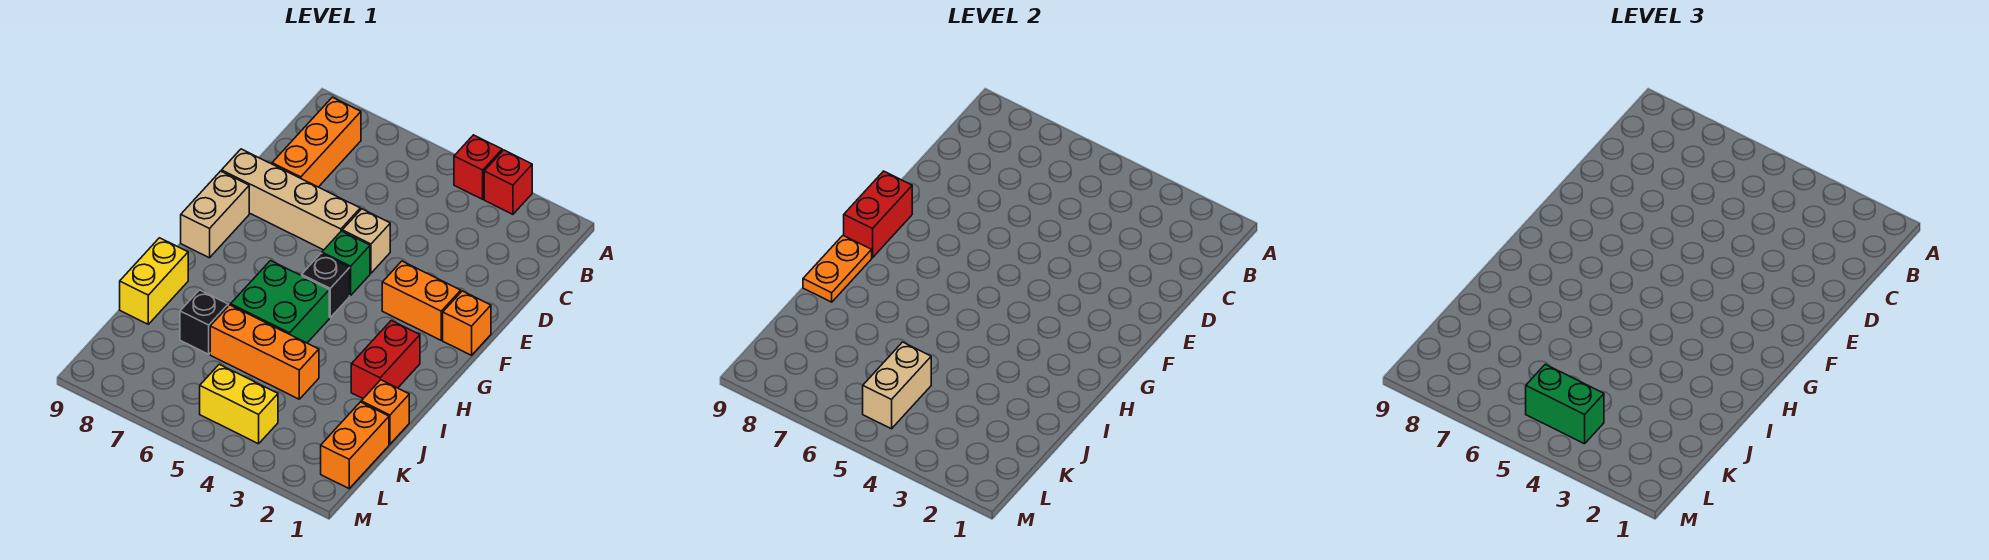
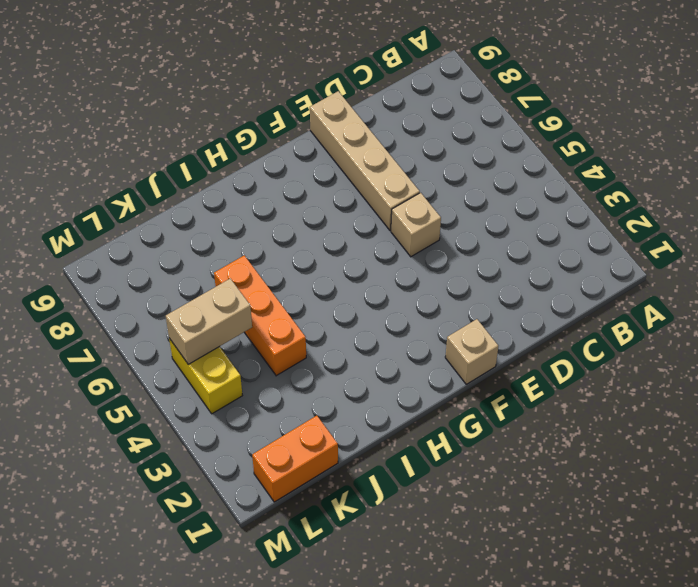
tan brick F1 level 1 -> orange brick F1 level 1
none -> red brick A3 level 1
none -> red brick A4 level 1
none -> orange brick B8:D8 level 1

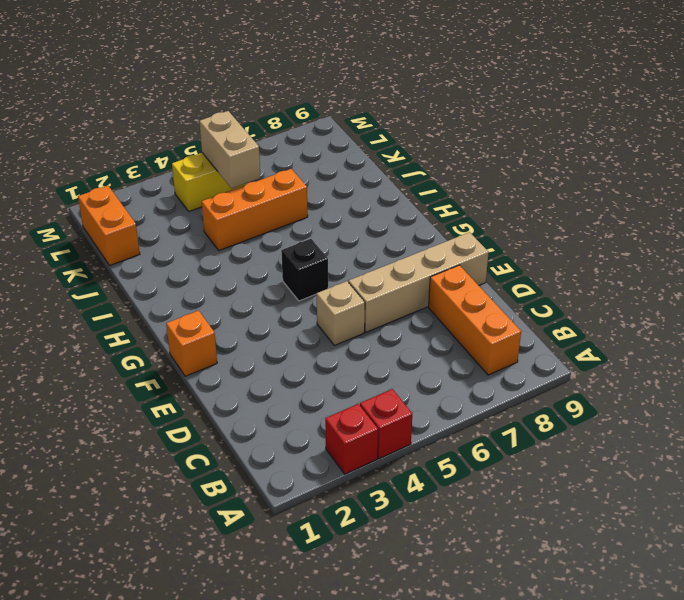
none -> orange brick F2:F3 level 1
none -> green brick F5 level 1
none -> tan brick F9:G9 level 1

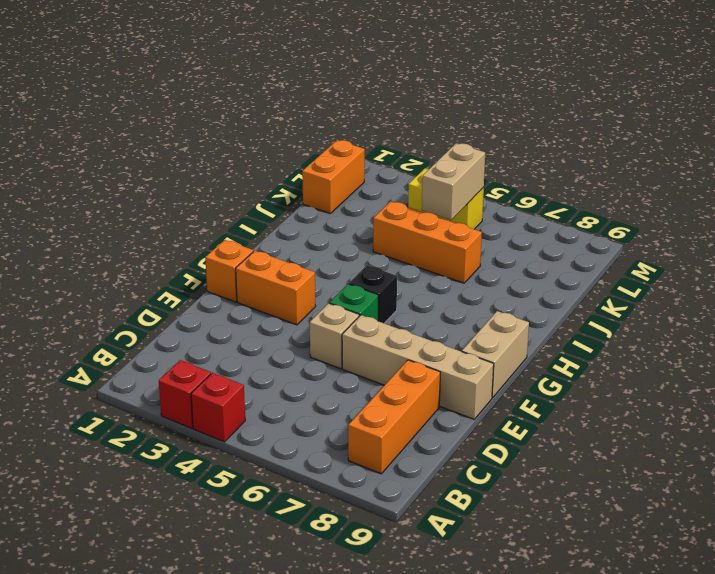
none -> red brick H2:I2 level 1
none -> green brick H5:I6 level 1
none -> yellow brick I9:J9 level 1

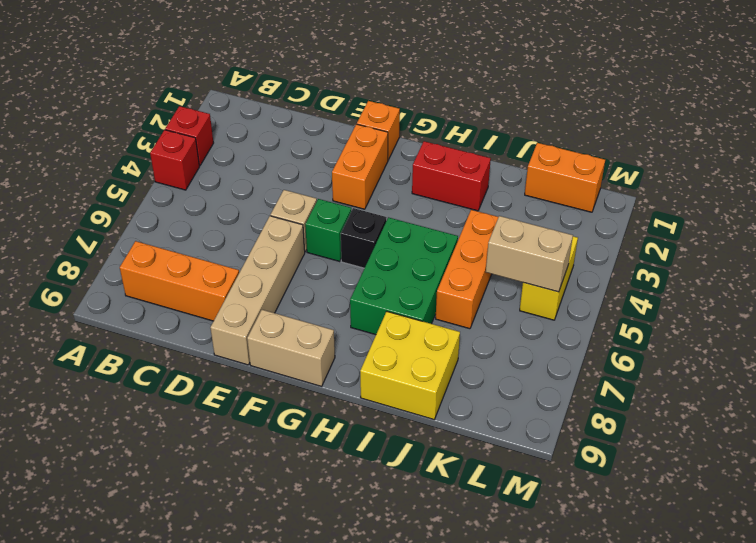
green brick H5:I7 level 1 -> green brick H5:I6 level 1
yellow brick I8:J9 level 1 -> yellow brick I9:J9 level 1
none -> orange brick J1 level 1
none -> black brick J7 level 1
none -> red brick F9:G9 level 2

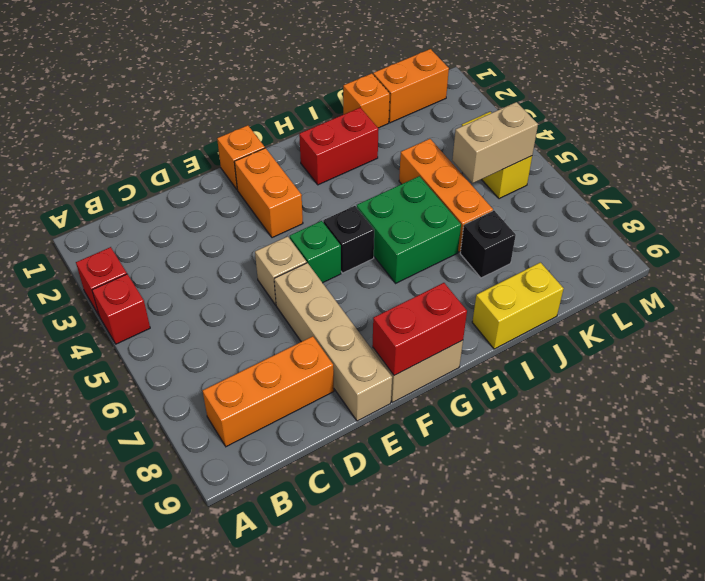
none -> orange plate H9:I9 level 2
none -> green brick L4:L5 level 3

